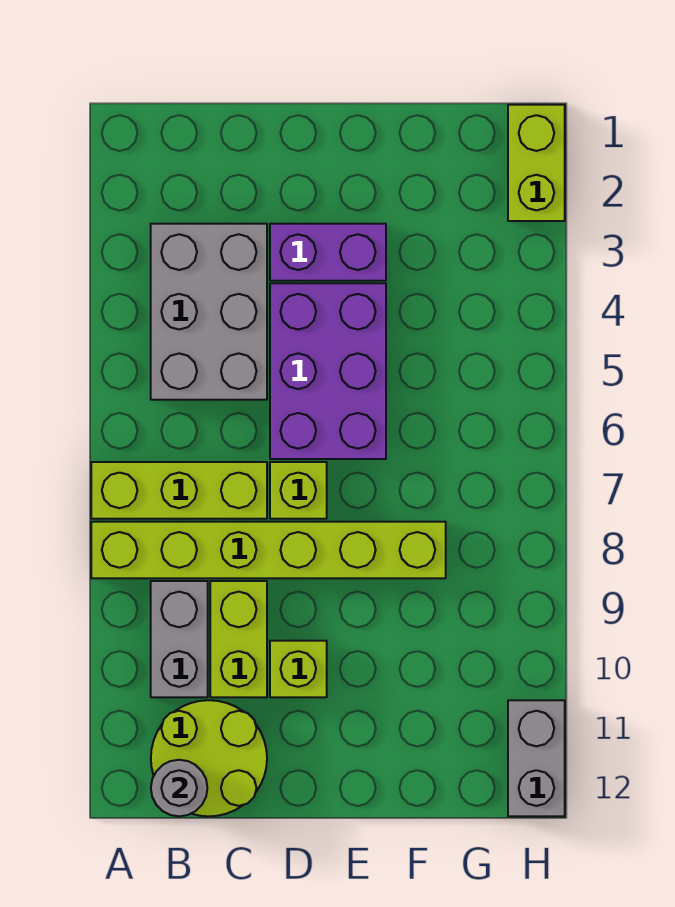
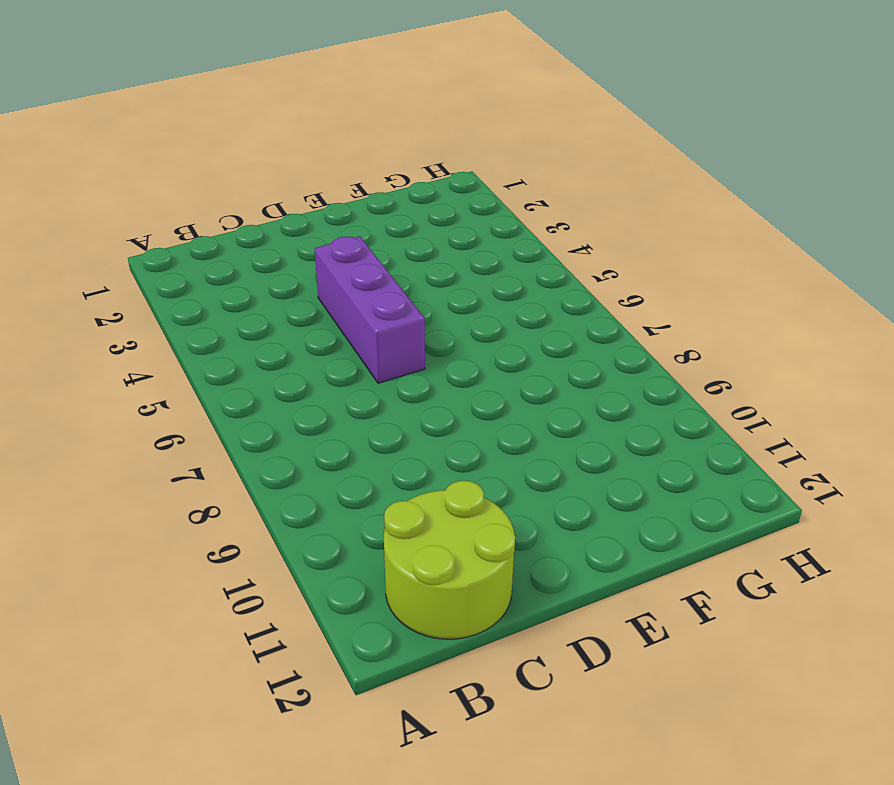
purple brick D4:D6 level 1 -> purple brick D4:E6 level 1
none -> lime brick A7:C7 level 1
none -> lime brick A8:F8 level 1
none -> grey brick B3:C5 level 1

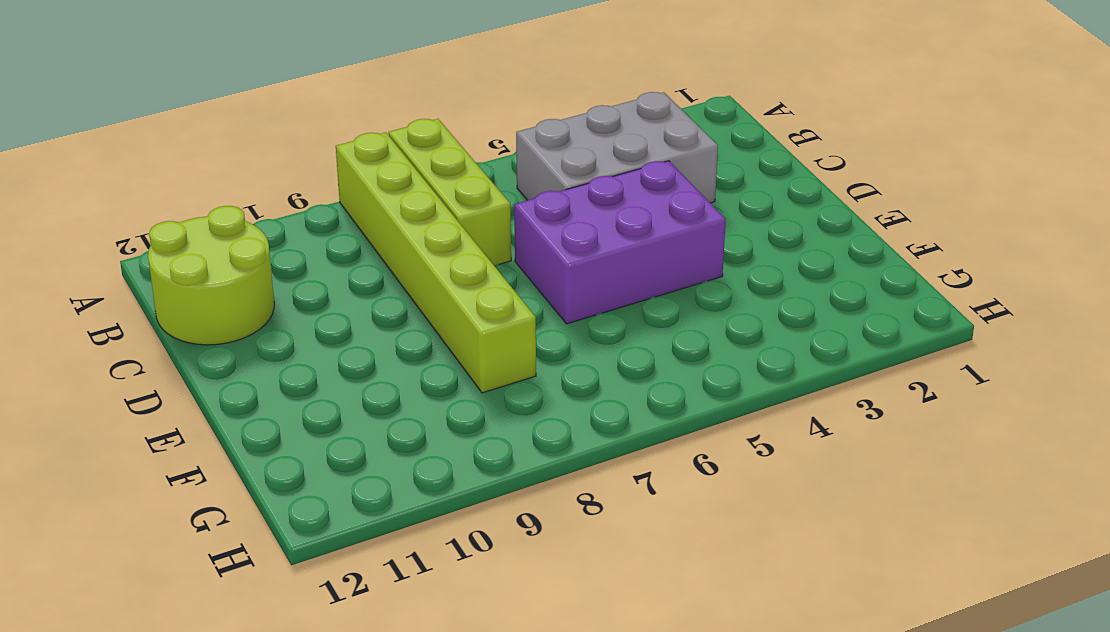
none -> grey brick B9:B10 level 1
none -> lime brick C9:C10 level 1
none -> purple brick D3:E3 level 1

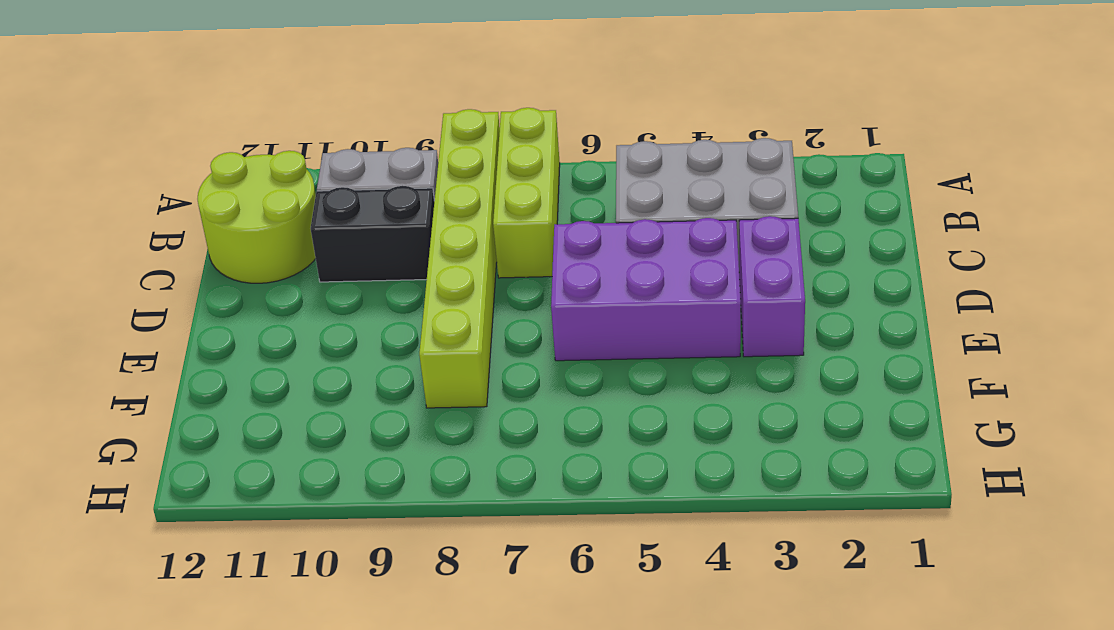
black brick C9:C10 level 1 -> lime brick C9:C10 level 1
none -> lime brick D7 level 1
none -> lime brick D10 level 1
none -> lime brick H1:H2 level 1

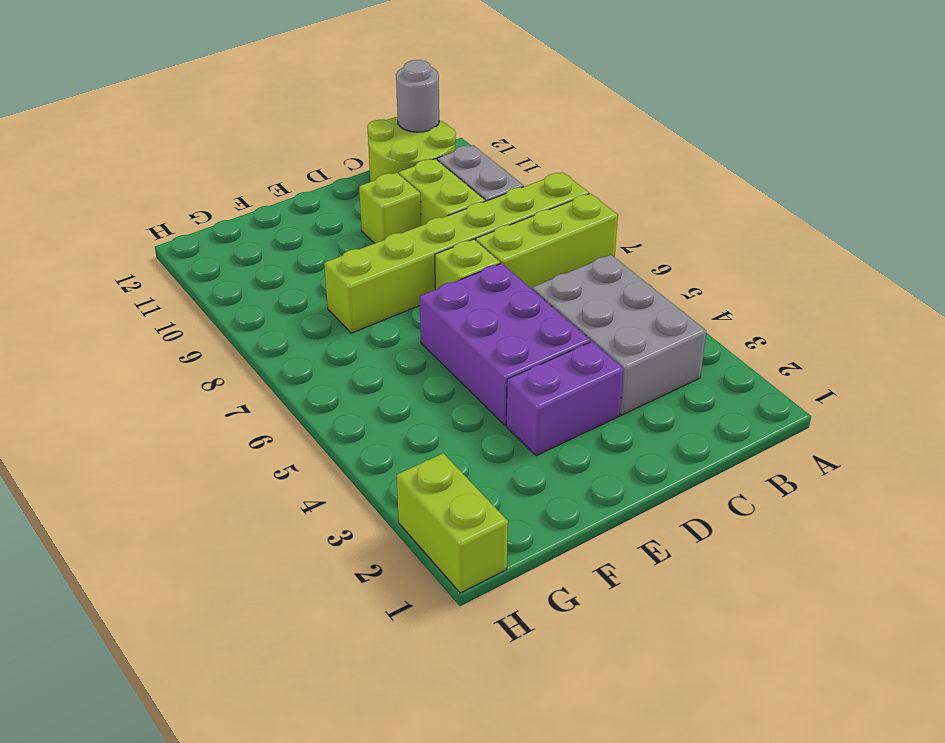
none -> grey brick H11:H12 level 1

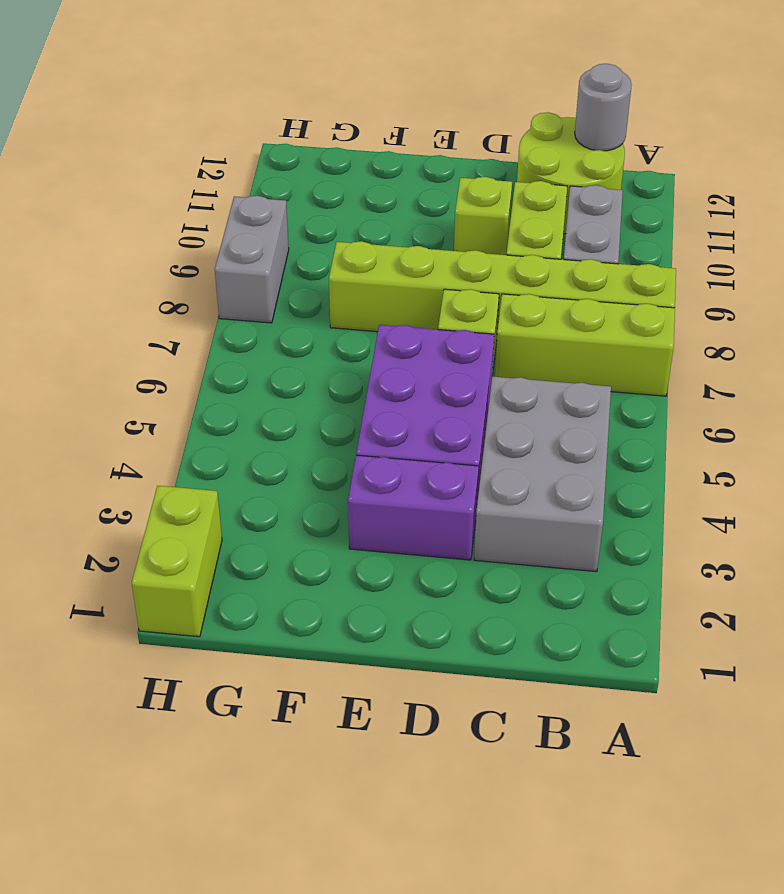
grey brick H8:H9 level 1 -> grey brick H11:H12 level 1

